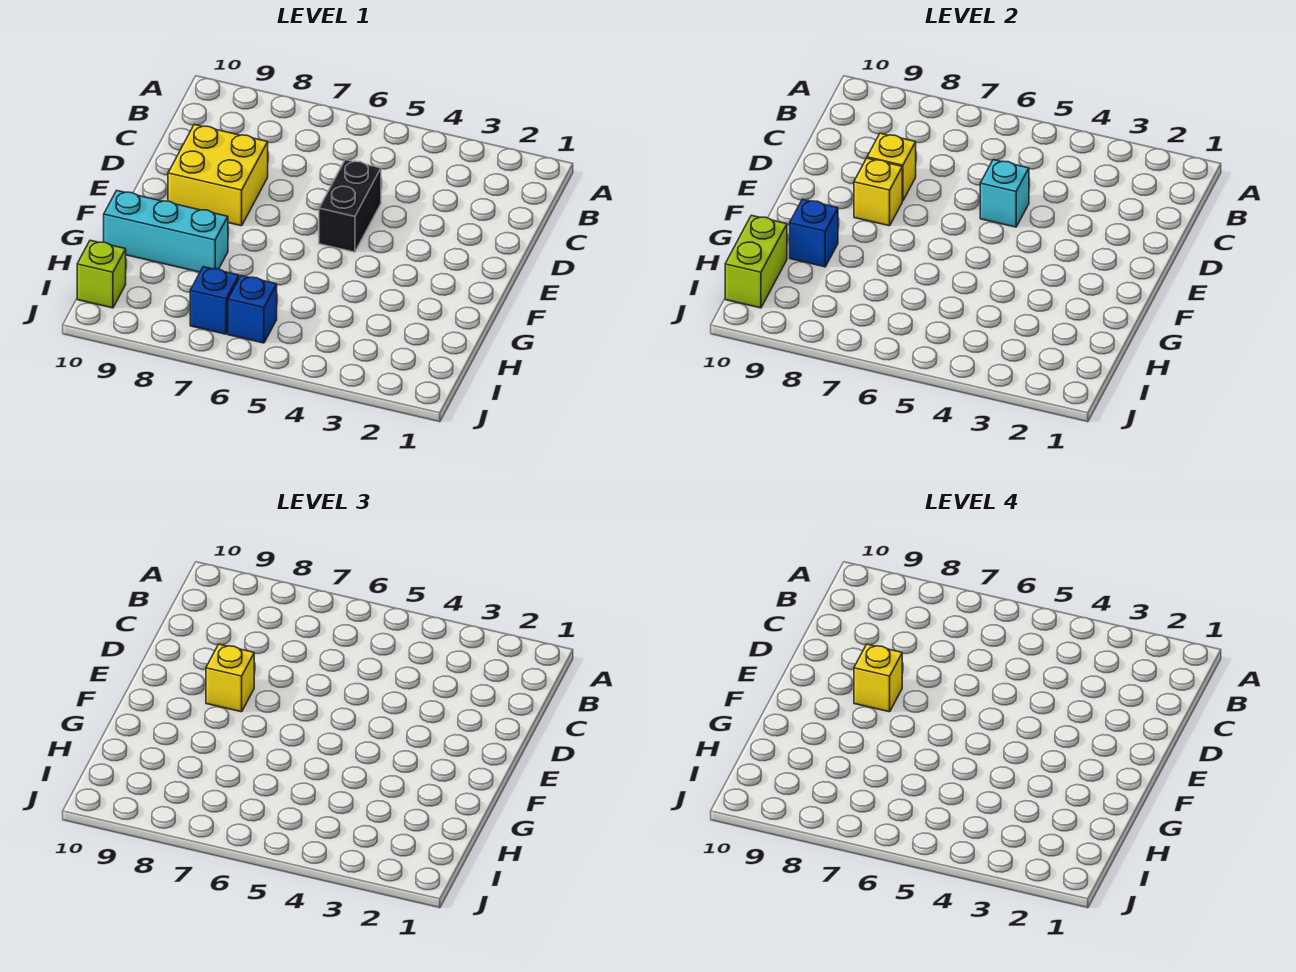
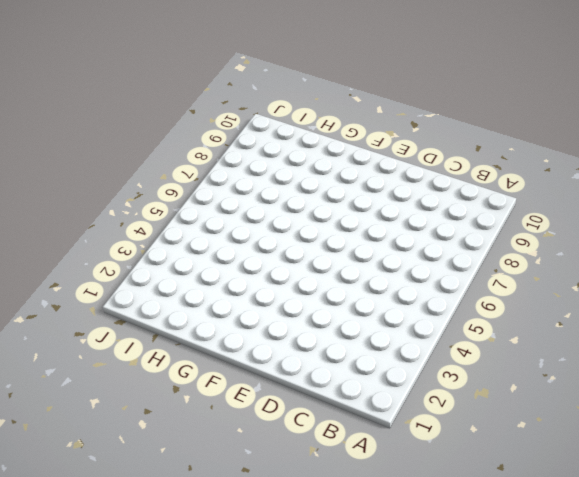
none -> black brick D5:E5 level 1
none -> yellow brick D8:E9 level 1
none -> cyan brick G8:G10 level 1

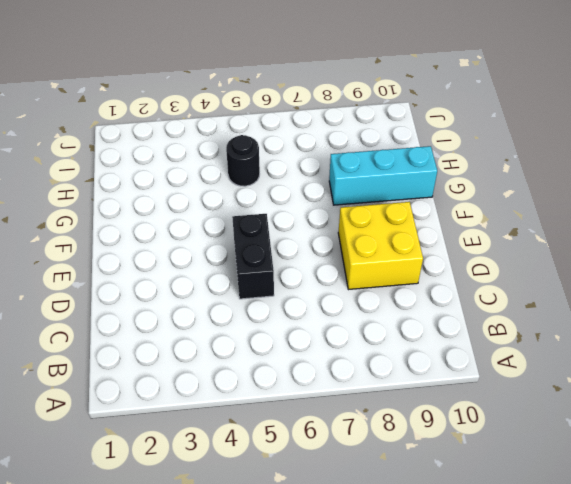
black round brick H5 level 1 -> none
none -> blue brick I6 level 1
none -> blue brick I7 level 1
none -> lime brick I10 level 1

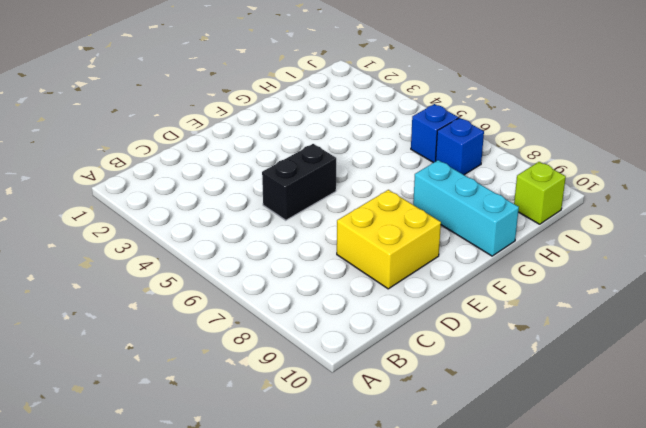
none -> cyan brick D5 level 2
none -> yellow brick D8 level 2
none -> yellow brick E8 level 2

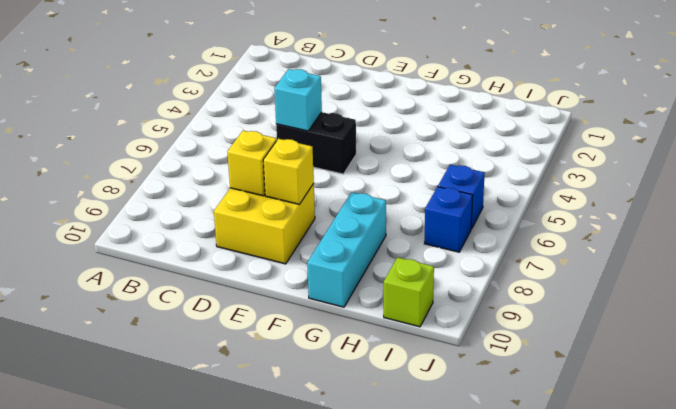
none -> blue brick G9 level 2
none -> lime brick H10:I10 level 2
none -> yellow brick E8 level 3

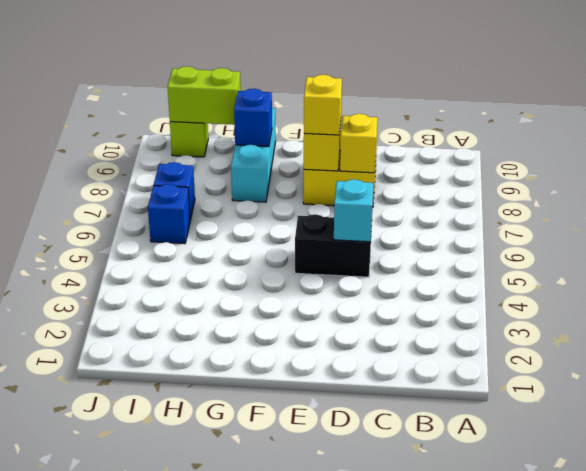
none -> yellow brick E8 level 4

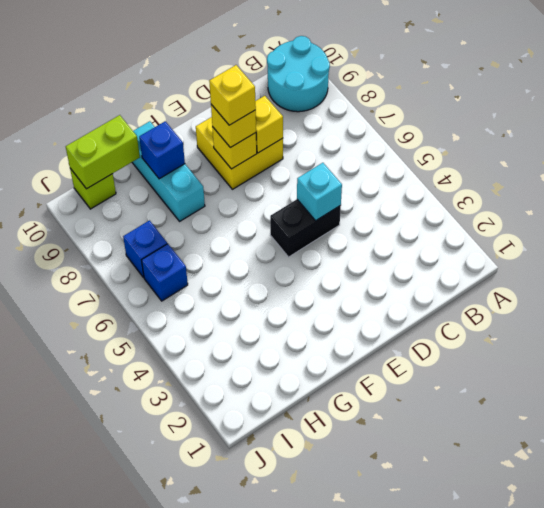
cyan round brick A9:B10 level 1 -> none

